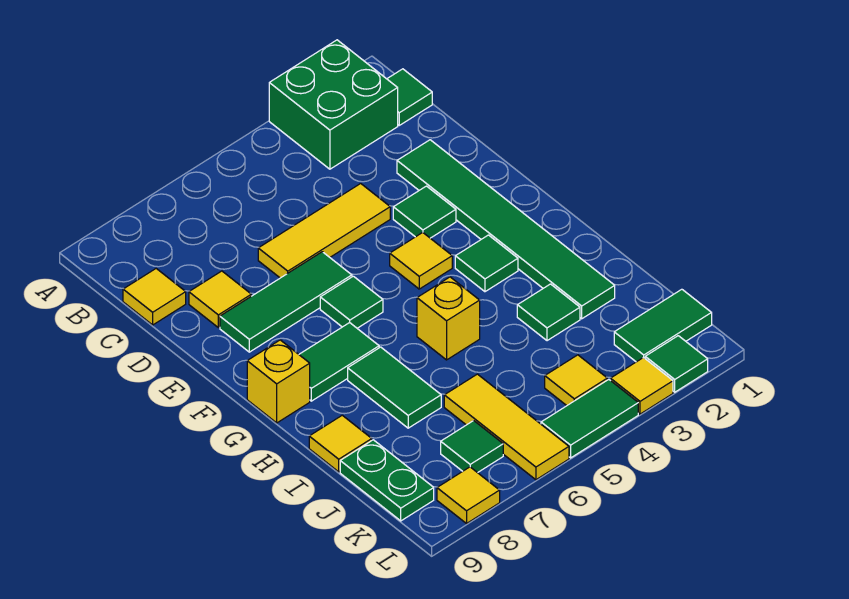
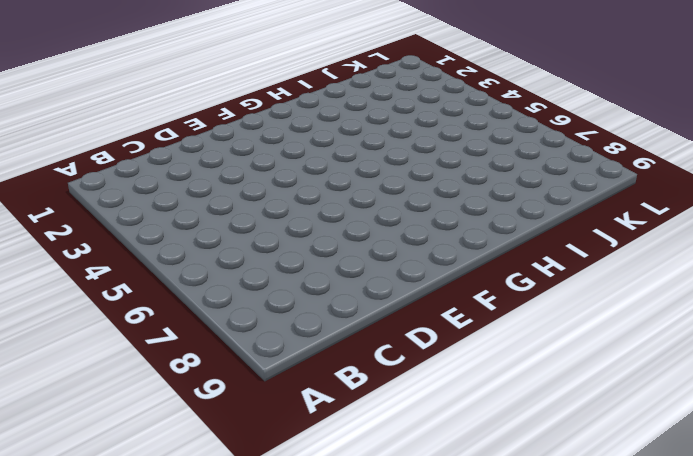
none -> green brick A2:B3 level 1
none -> green tile B1 level 1
none -> yellow tile C9 level 1

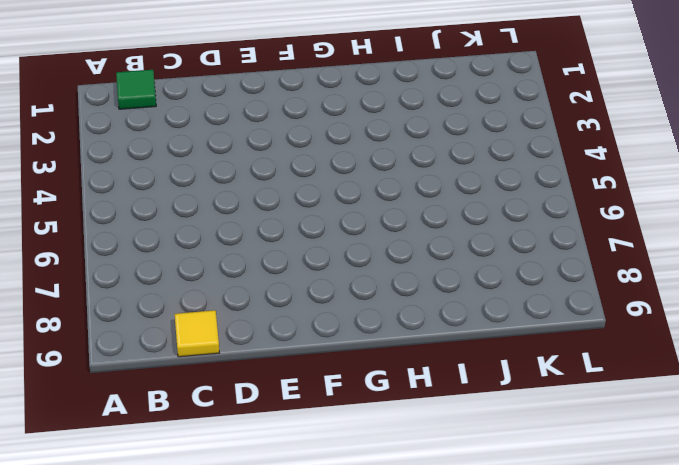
none -> green brick A2:B3 level 1
none -> green tile D2:I2 level 1
none -> yellow tile D4:D6 level 1

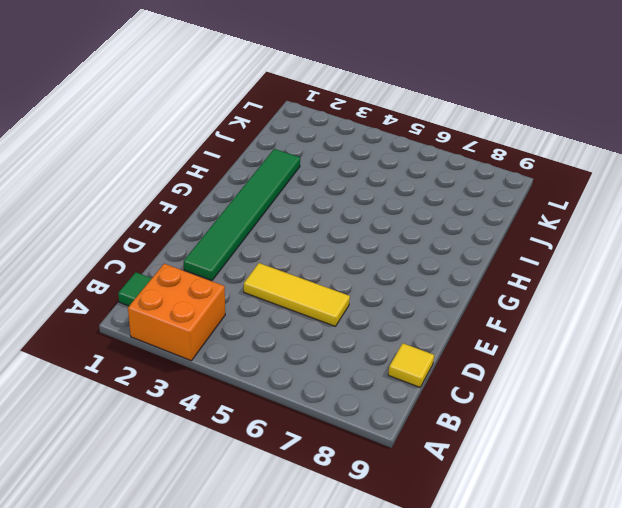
orange brick A2:B3 level 1 -> green brick A2:B3 level 1
none -> yellow tile D8 level 1
none -> green tile E3 level 1
none -> green tile E6:E8 level 1

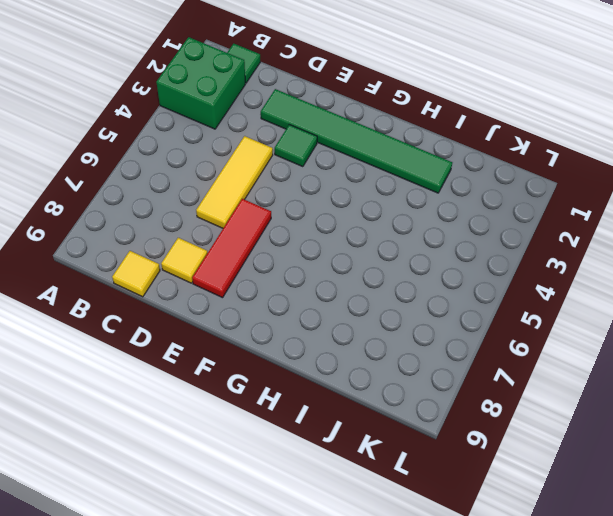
red tile E6:E8 level 1 -> green tile E6:E8 level 1
none -> yellow tile F4 level 1
none -> green tile F6 level 1
none -> green tile G3 level 1

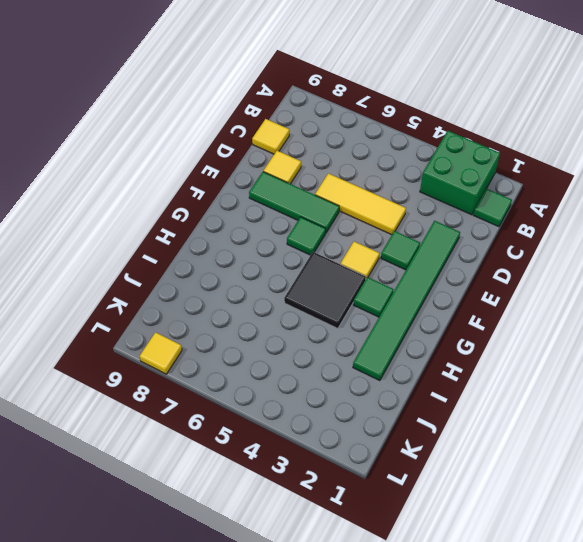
black tile G4:H5 level 1 -> yellow brick H5 level 1
none -> green tile G7:G8 level 1
none -> yellow brick G9 level 1
none -> green tile H7:I7 level 1

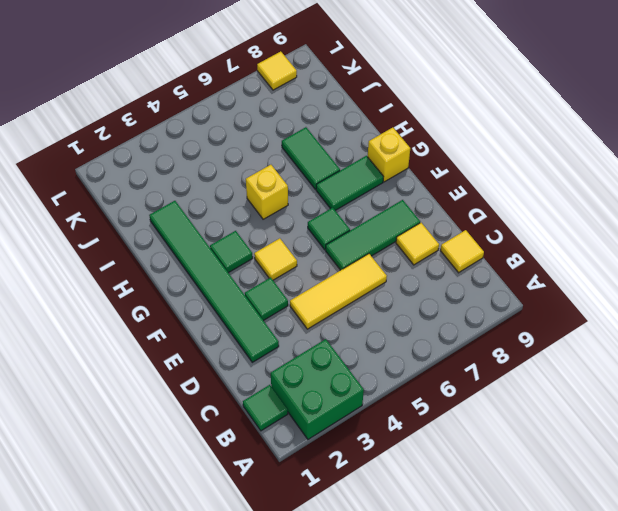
none -> green tile I3 level 1
none -> yellow tile I9 level 1
none -> yellow tile J6:L6 level 1

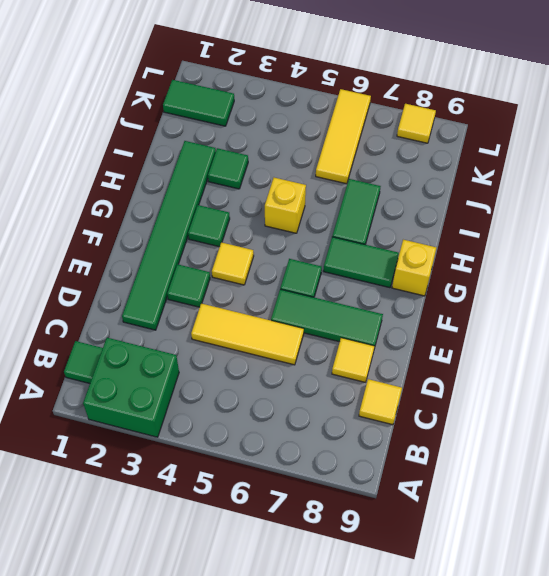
none -> yellow tile I9 level 1
none -> green plate J9:K9 level 1
none -> yellow tile K4 level 1

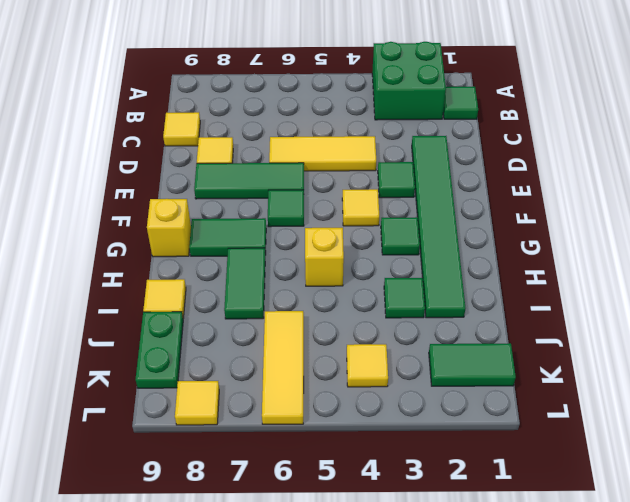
none -> green tile K7 level 1
none -> green tile L2 level 1
none -> yellow tile L3 level 1

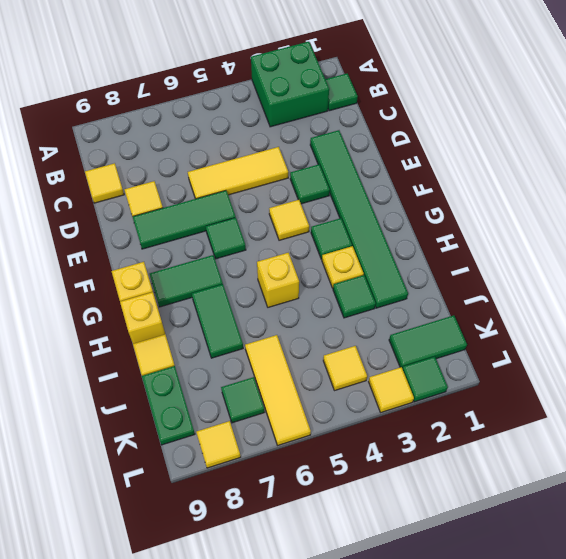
yellow plate H3 level 1 -> none
yellow brick H9 level 1 -> none
none -> green tile L4:L5 level 1

